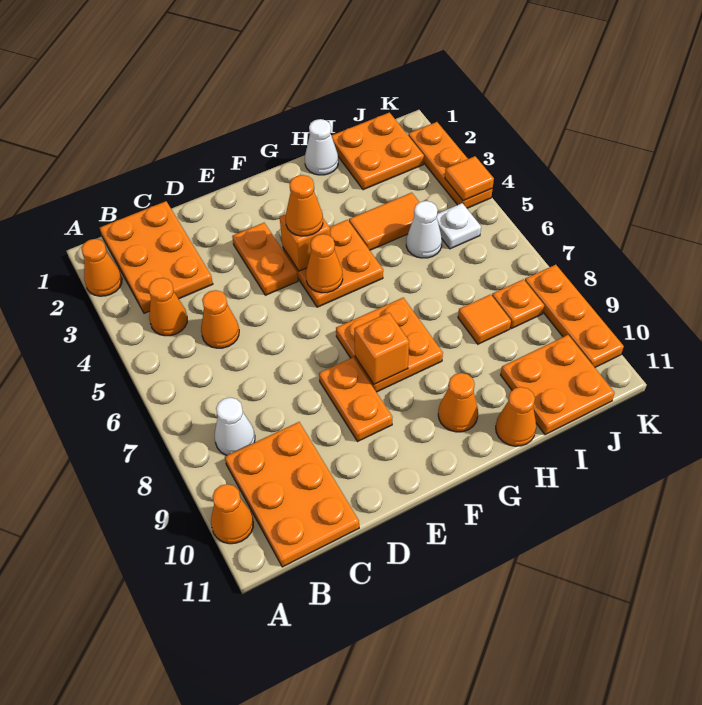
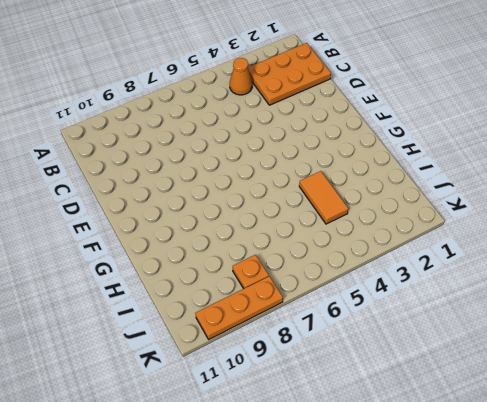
none -> orange cone A2 level 1
none -> orange cone A10 level 1
none -> white cone B8 level 1

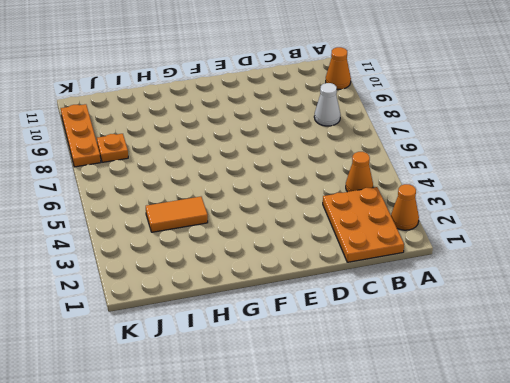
none -> orange plate B9:C11 level 1
none -> orange cone C5 level 1
none -> orange plate E3:E4 level 1

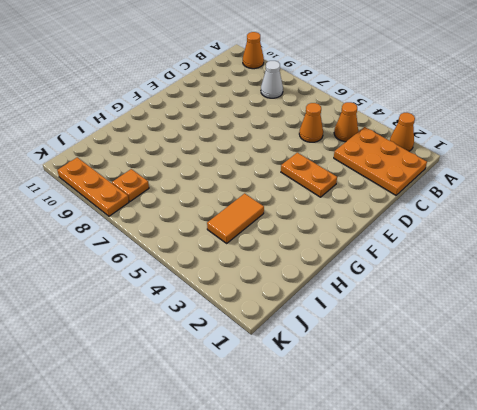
none -> orange plate B9:C11 level 1
none -> orange plate E8:E9 level 1
none -> orange plate F4:G5 level 1

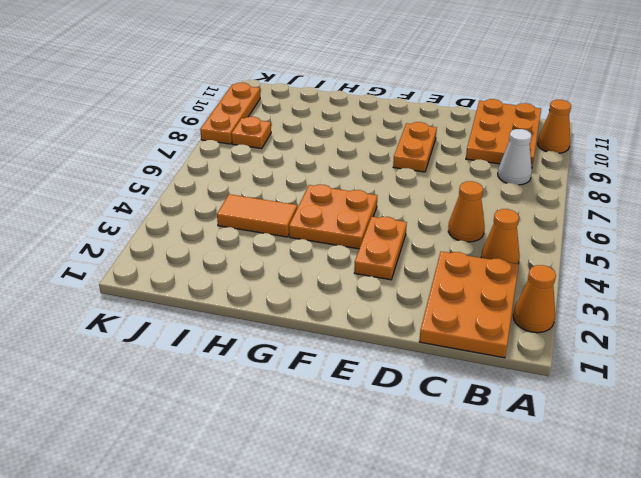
none -> orange plate F7:G8 level 1
none -> orange cone G10 level 1
none -> white cone H1 level 1

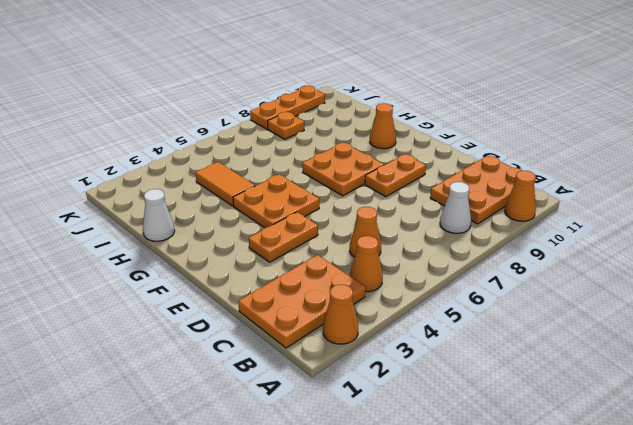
none -> orange cone H11 level 1
none -> orange plate I1:J2 level 1
none -> white cone I5 level 1

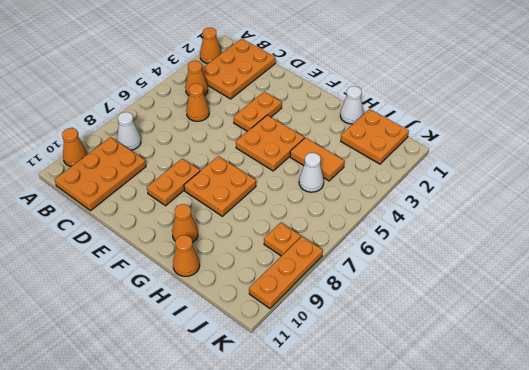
none -> orange tile I8 level 1
none -> orange plate I10:J11 level 1
none -> white plate J5 level 1

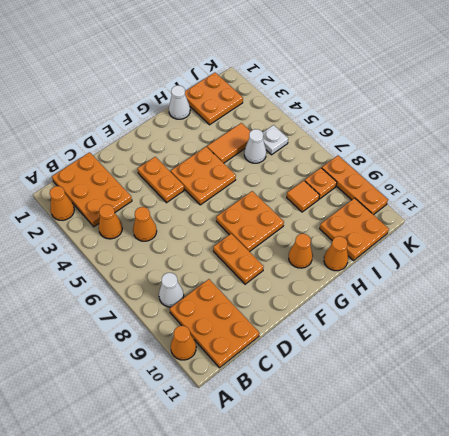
none -> orange plate K2:K4 level 1
none -> orange brick F4 level 2
none -> orange cone F5 level 2

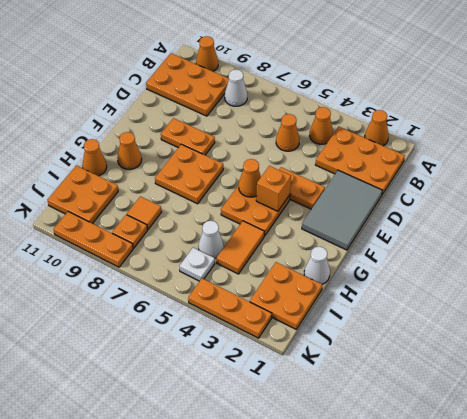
grey tile D1:F2 level 1 -> none
none -> orange brick F8 level 2
none -> orange tile K4 level 2
none -> orange cone F4 level 3

